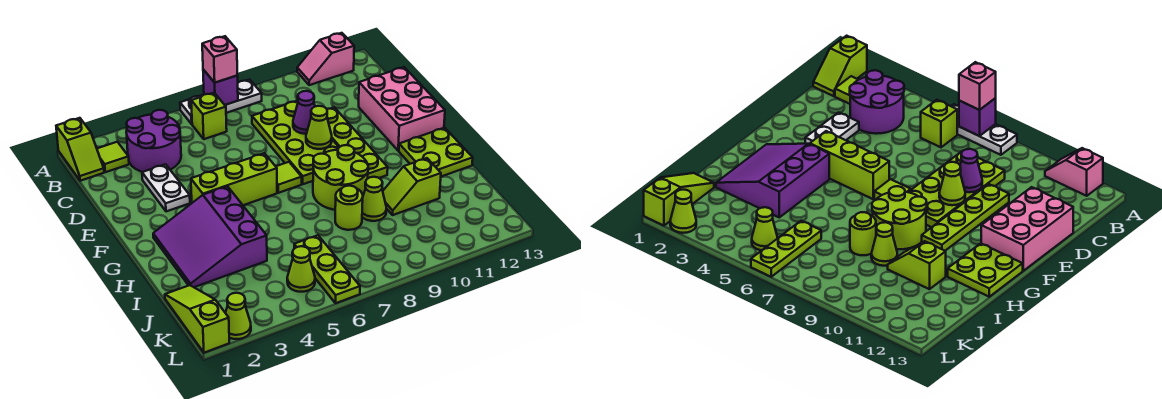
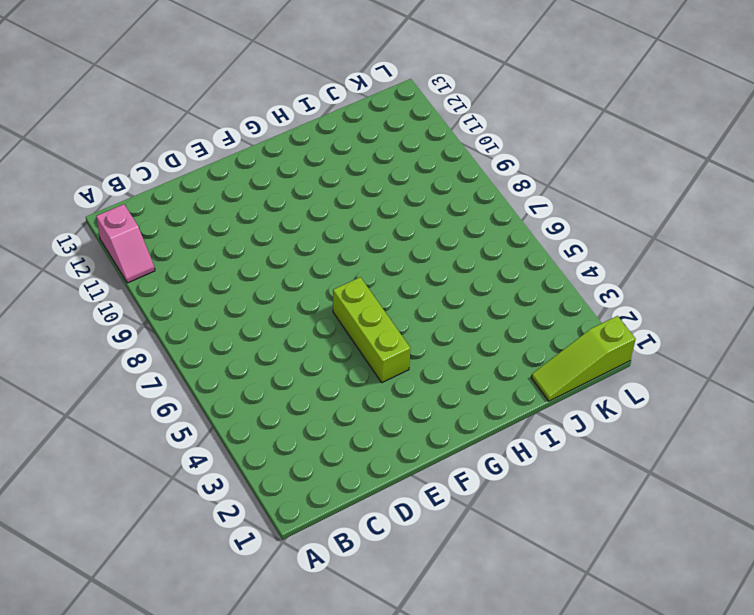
none -> lime slope A1:B1 level 1 top A
none -> white plate A6:A8 level 1
none -> lime tile B2 level 1

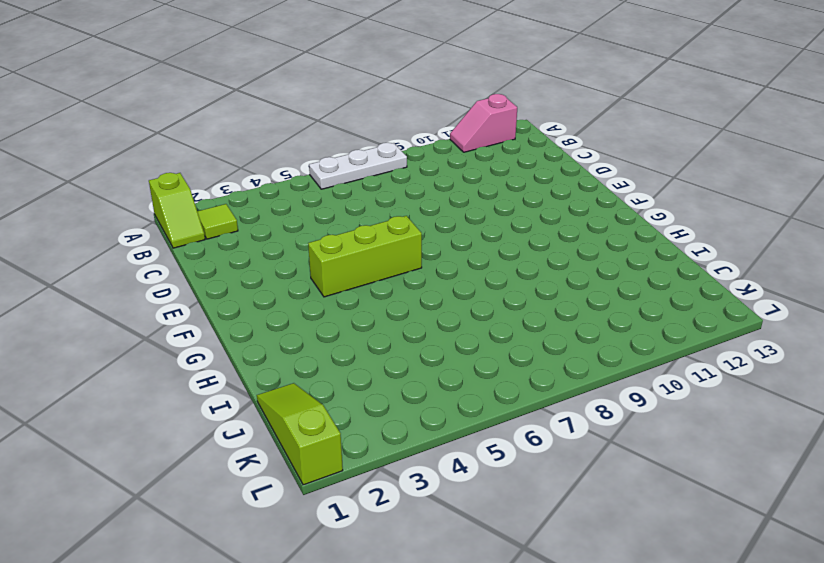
none -> purple round brick B3:C4 level 1
none -> lime brick B6 level 1
none -> lime plate C8:F9 level 1

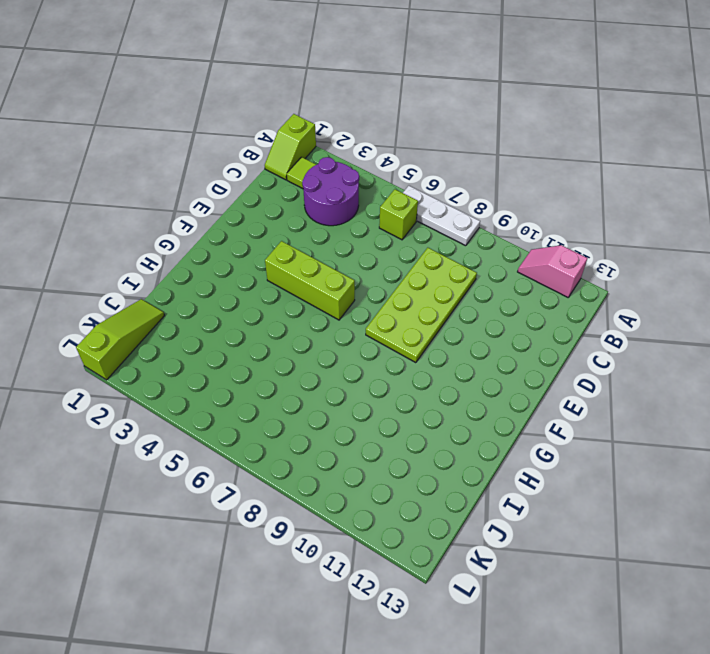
none -> white plate D3:E3 level 1
none -> lime plate D10:G10 level 1
none -> pink brick D12:F13 level 1

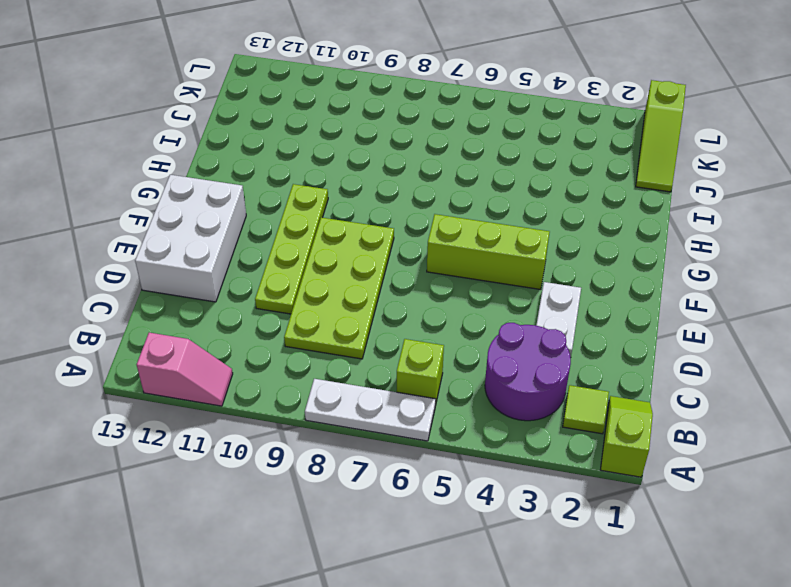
white brick D12:F13 level 1 -> pink brick D12:F13 level 1
none -> lime tile F7 level 1
none -> purple slope G2:I4 level 1 top 4
none -> lime round brick G8:H9 level 1

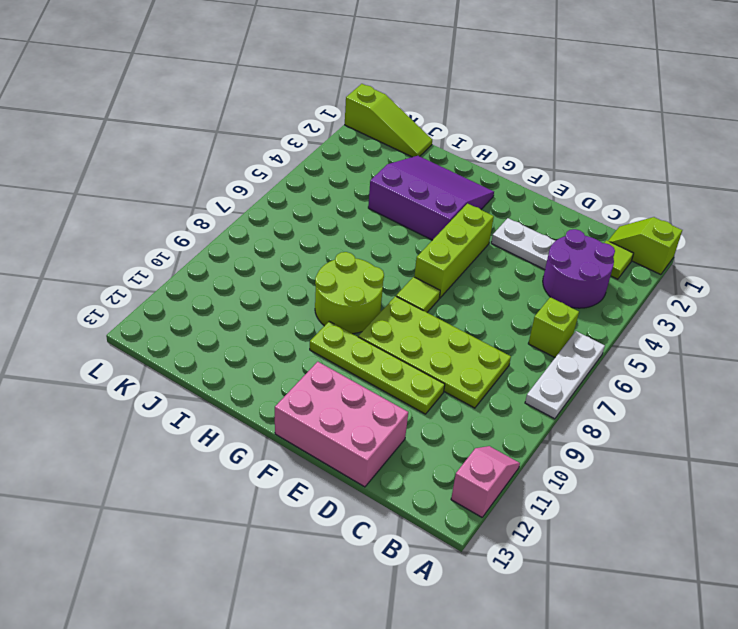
none -> lime plate G12:H13 level 1
none -> lime round brick I8 level 1
none -> lime cone I9 level 1

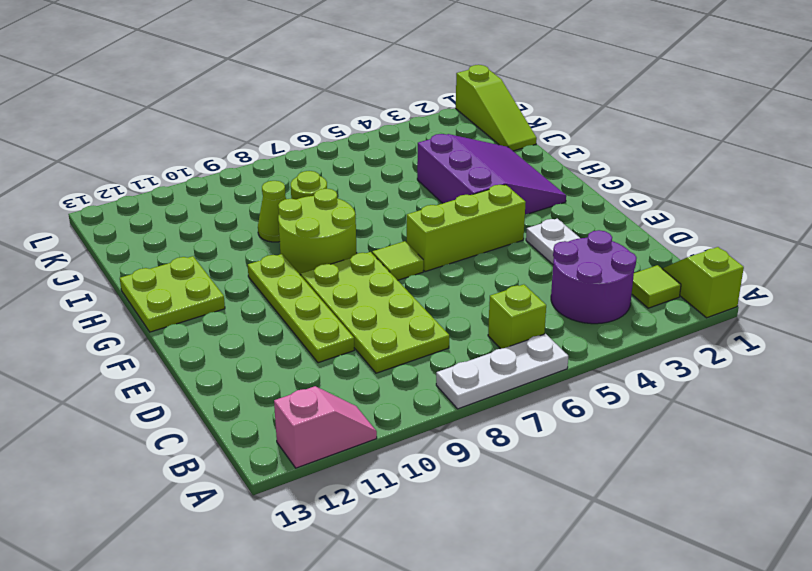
none -> pink brick D12:F13 level 1
none -> lime slope I10:I11 level 1 top 11
none -> lime plate J6:L6 level 1

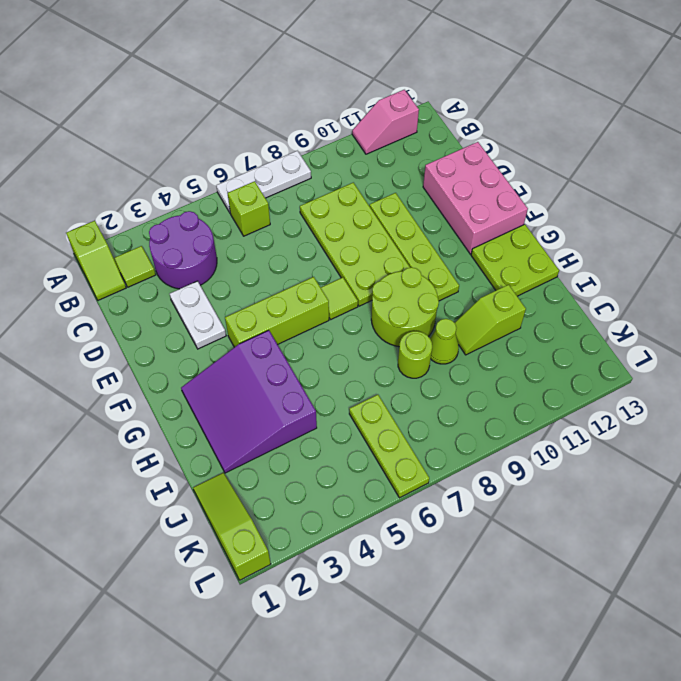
none -> lime cone K5 level 1
none -> lime cone L2 level 1
none -> purple brick A7 level 2

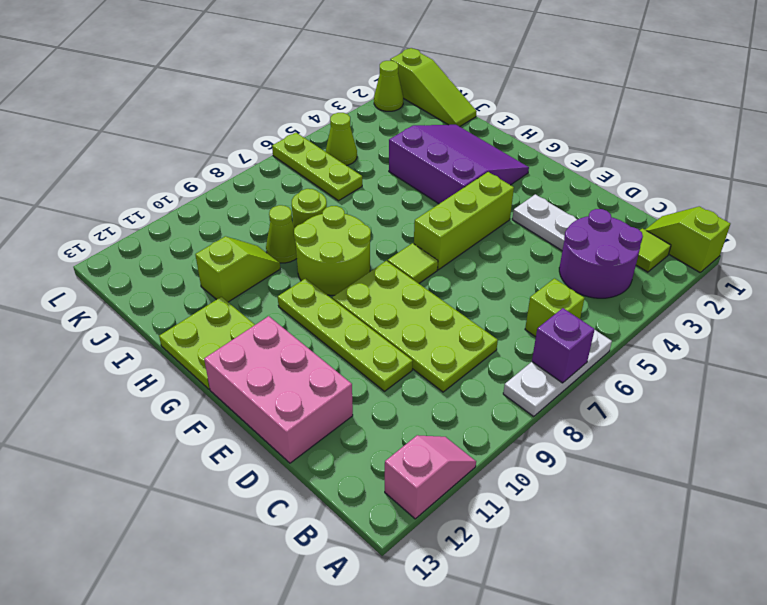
none -> purple cone D9 level 2
none -> lime cone E9 level 2
none -> pink brick A7 level 3

